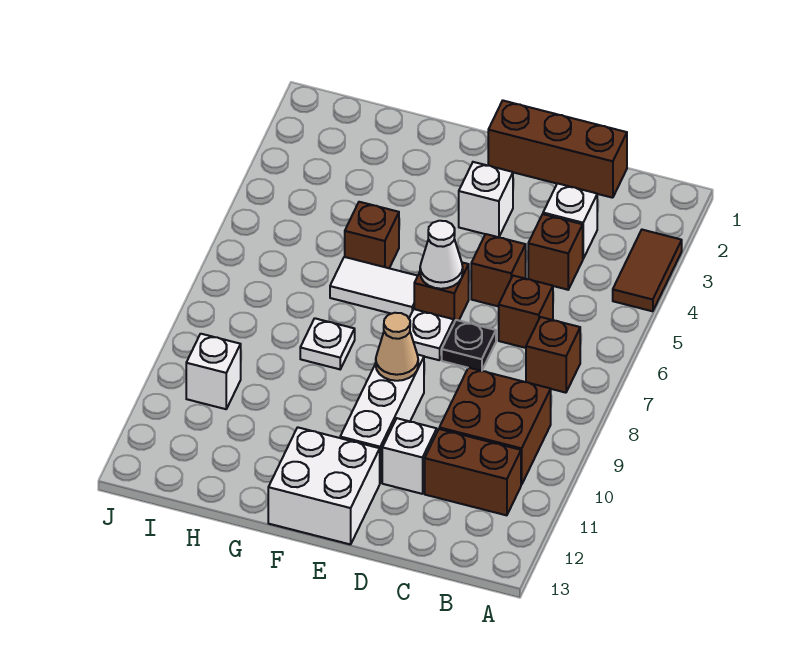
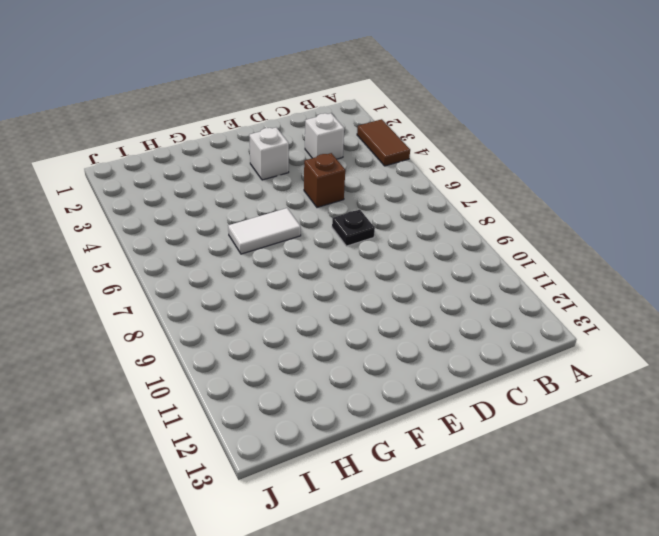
none -> brown brick B7 level 1
none -> brown brick B9:C10 level 1
none -> brown brick B11:C11 level 1

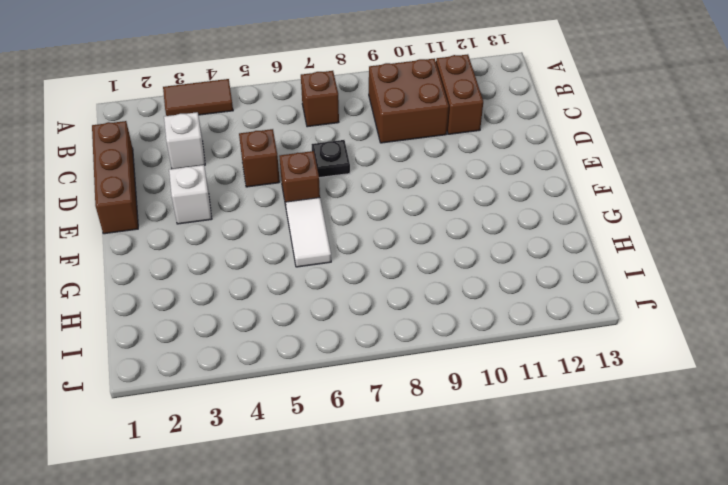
none -> brown brick C4 level 1
none -> brown brick C6 level 1
none -> white brick D11 level 1

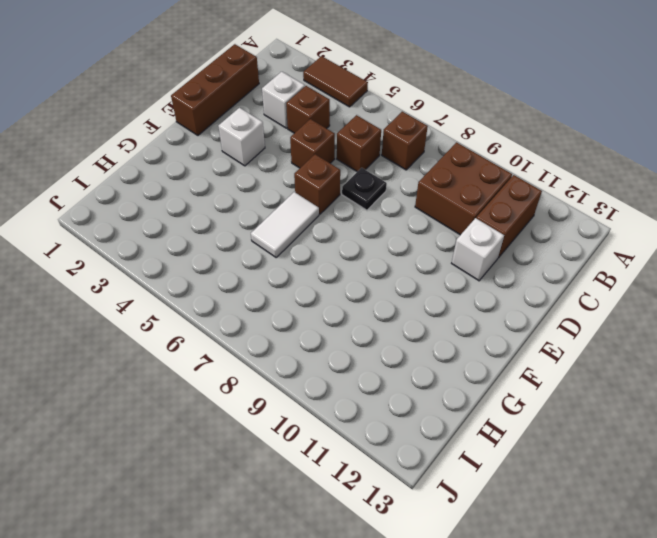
none -> white plate E7 level 1
none -> white brick E9:E11 level 1
none -> white brick E12:F13 level 1

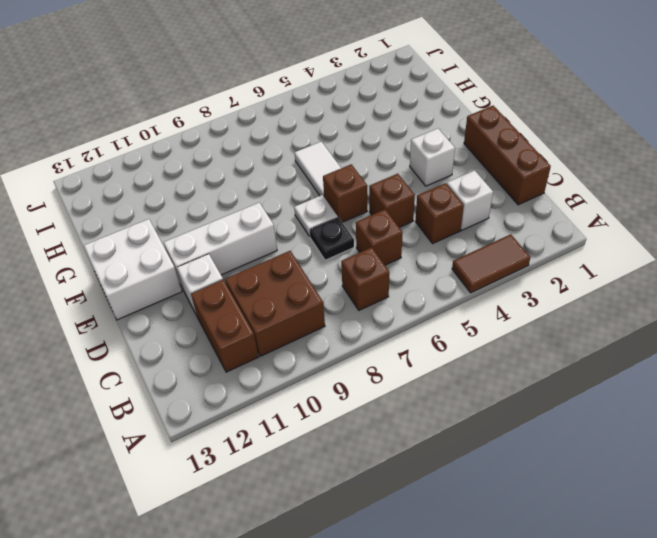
none -> brown brick G5 level 1
none -> white plate G8 level 1
none -> white brick I10 level 1

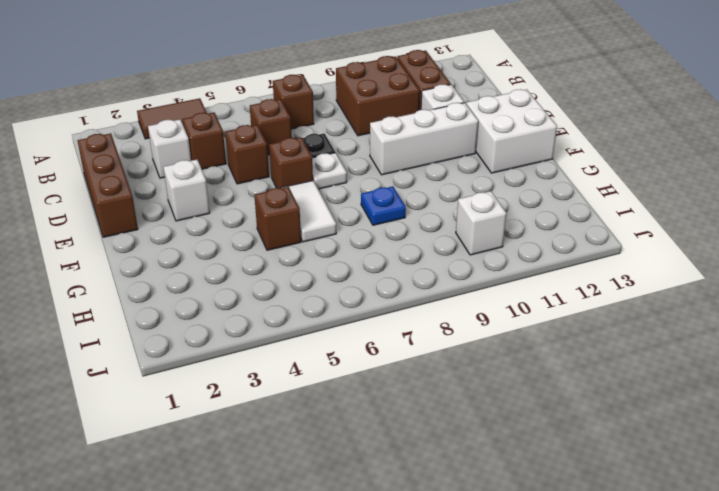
blue plate G8 level 1 -> white plate G8 level 1
none -> white cone E6 level 2
none -> tan cone E9 level 2

